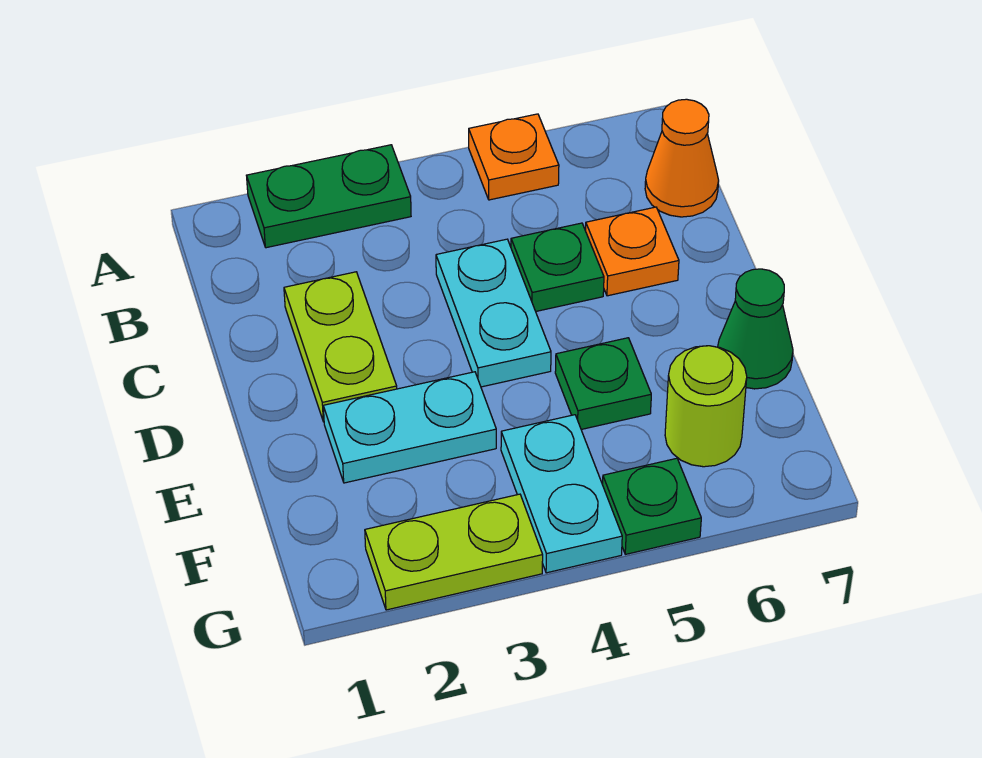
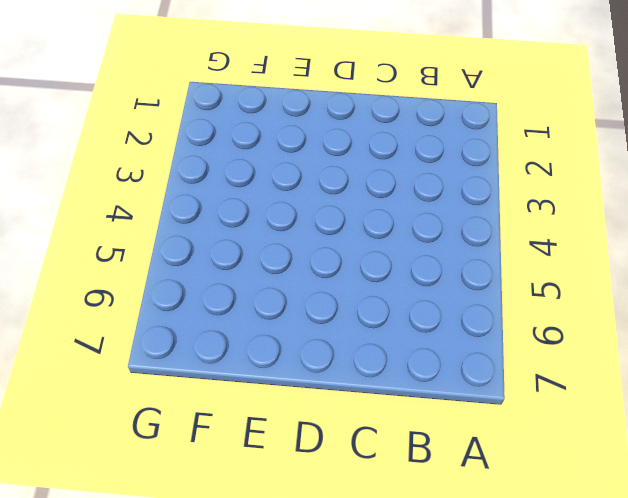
none -> green plate A2:A3 level 1
none -> orange plate A5 level 1
none -> orange cone B7 level 1

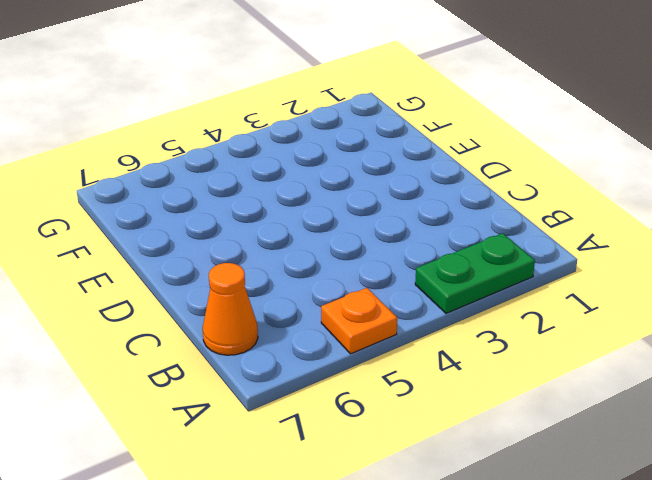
none -> lime plate C2:D2 level 1
none -> cyan plate C4:D4 level 1
none -> green plate C5 level 1

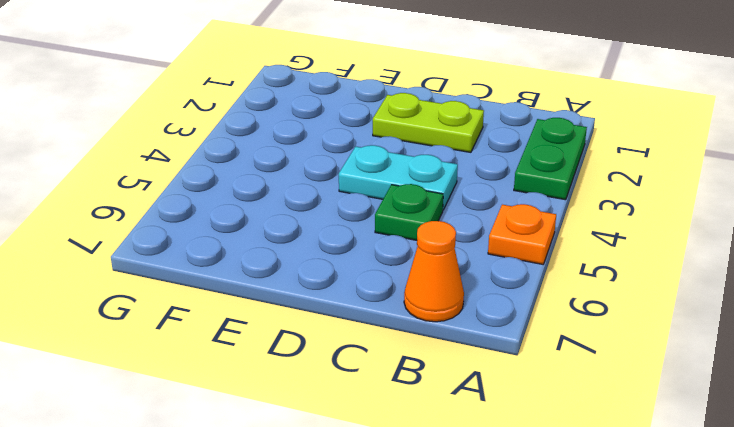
none -> orange plate C6 level 1
none -> cyan plate E2:E3 level 1
none -> green plate E5 level 1

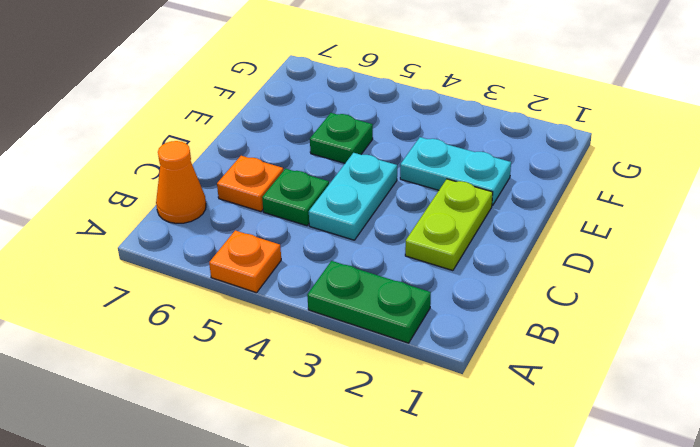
none -> green cone E7 level 1
none -> cyan plate F4:G4 level 1
none -> lime round brick F6 level 1

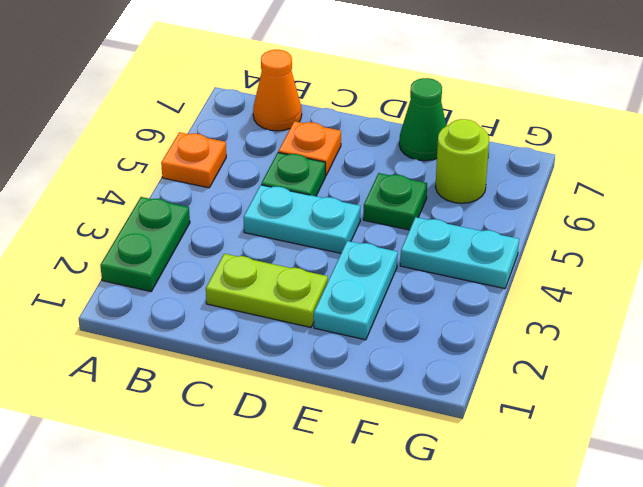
none -> lime plate G2:G3 level 1
none -> green plate G5 level 1

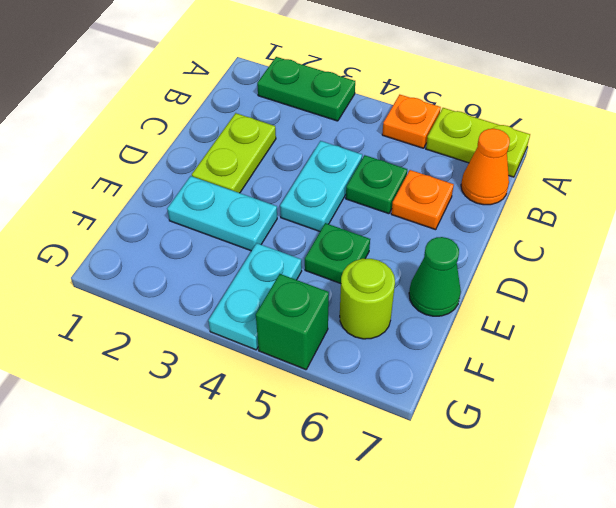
lime plate A6:A7 level 1 -> lime plate G2:G3 level 1
green brick G5 level 1 -> green plate G5 level 1

